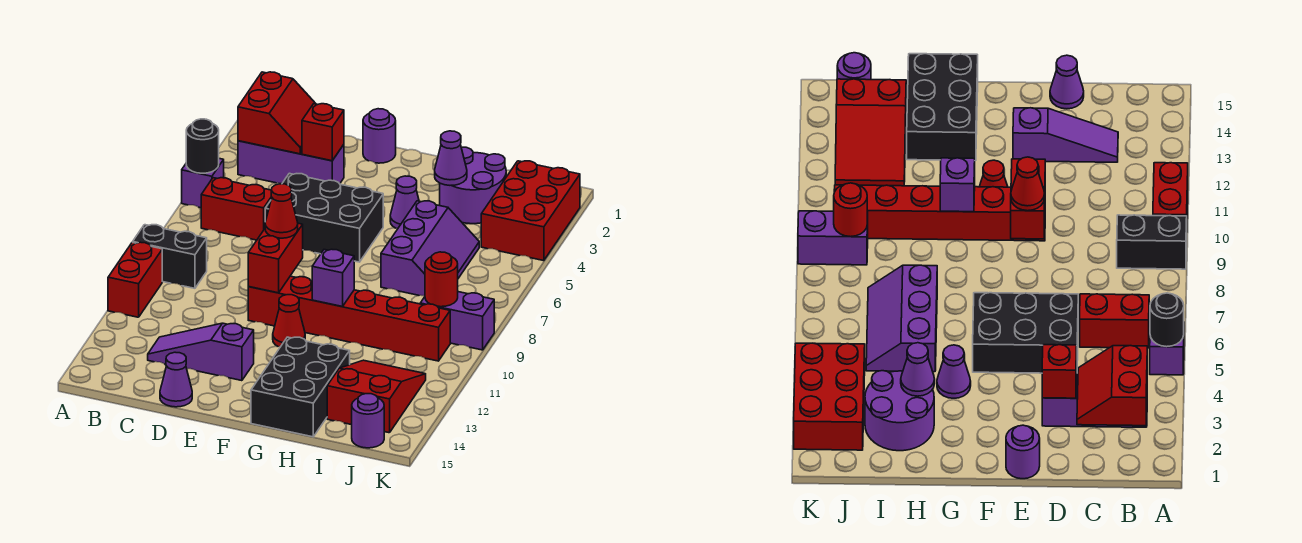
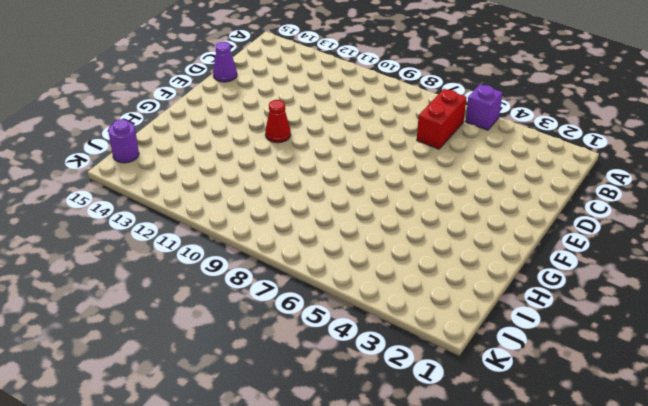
none -> black brick A9:B9 level 1
none -> red brick A10:A11 level 1
none -> purple brick B3:D3 level 1

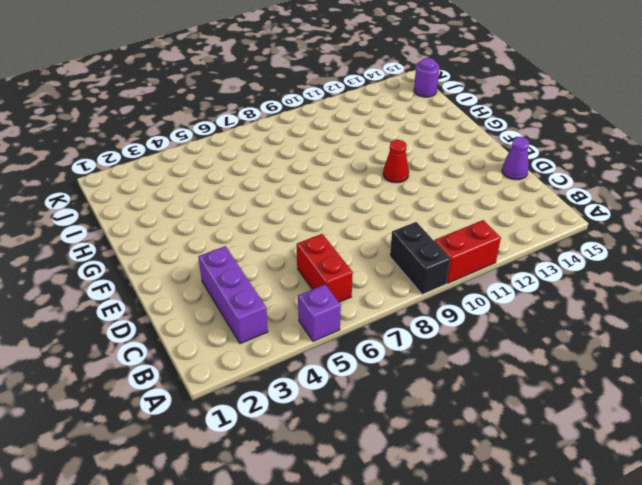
none -> purple slope C13:E13 level 1 top E
none -> black brick D5:F6 level 1
none -> purple round brick E1 level 1

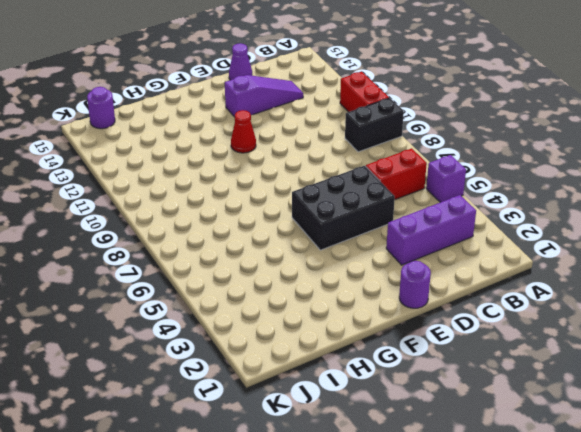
none -> red brick E10:J10 level 1
none -> purple cone G4 level 1
none -> black brick G13:H15 level 1

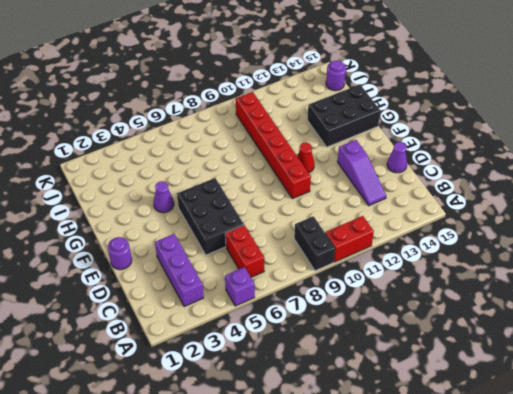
none -> purple round brick H2:I3 level 1
none -> purple slope H5:I7 level 1 top H
none -> red slope I12:J14 level 1 top 14

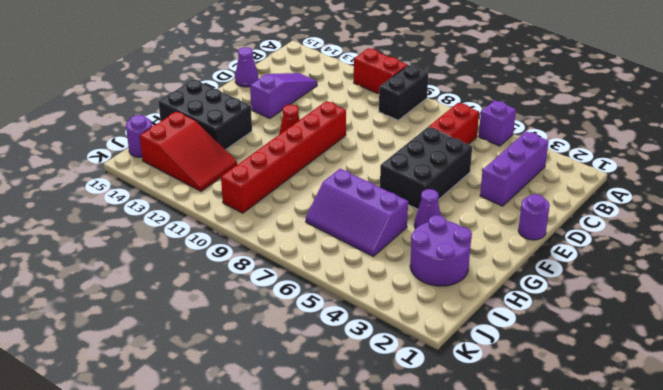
none -> red brick J2:K4 level 1
none -> purple brick J9:K9 level 1
none -> black round brick A5 level 2

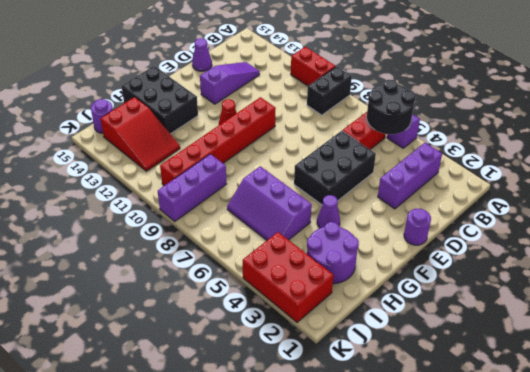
black round brick A5:B6 level 2 -> black round brick A5 level 2
purple brick I9:K9 level 1 -> purple brick J9:K9 level 1
none -> red slope B2:C3 level 2 top B
none -> red brick D3 level 2
none -> red brick E9:E10 level 2

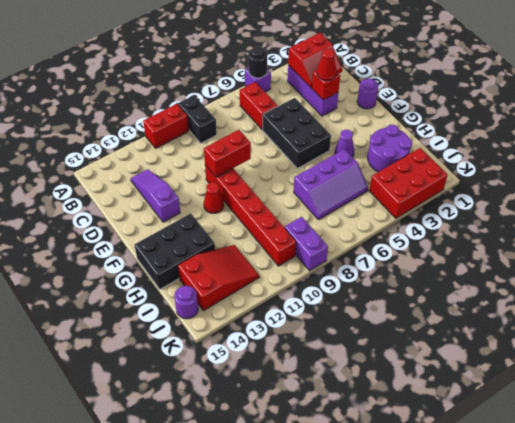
red cone D3 level 3 -> red cone E9 level 3
none -> purple cone D15 level 1
none -> purple brick G10 level 2
none -> purple cone H3 level 2

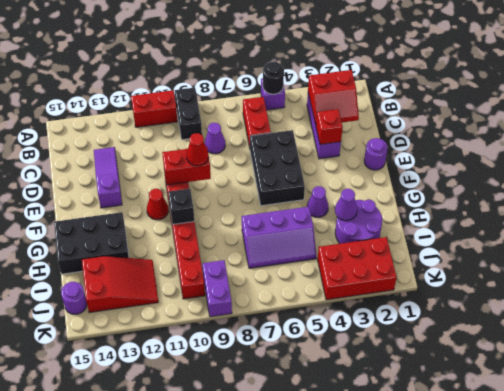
purple cone C8 level 1 -> purple cone D15 level 1
black brick G10 level 2 -> purple brick G10 level 2
none -> red round brick J9 level 2

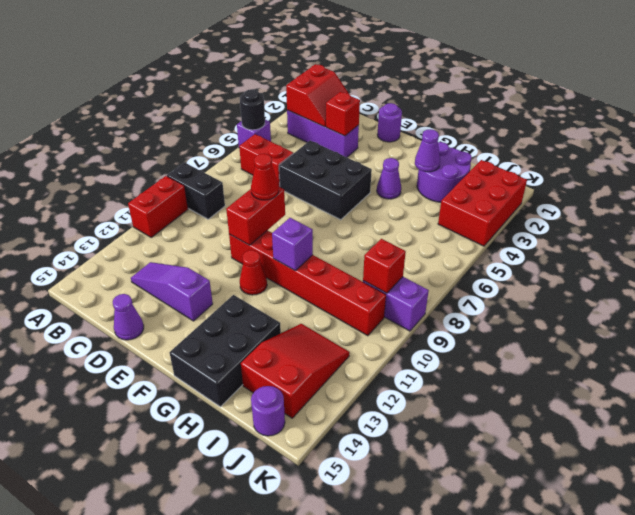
red brick J9 level 2 -> red round brick J9 level 2
none -> purple slope H5:I7 level 1 top H

